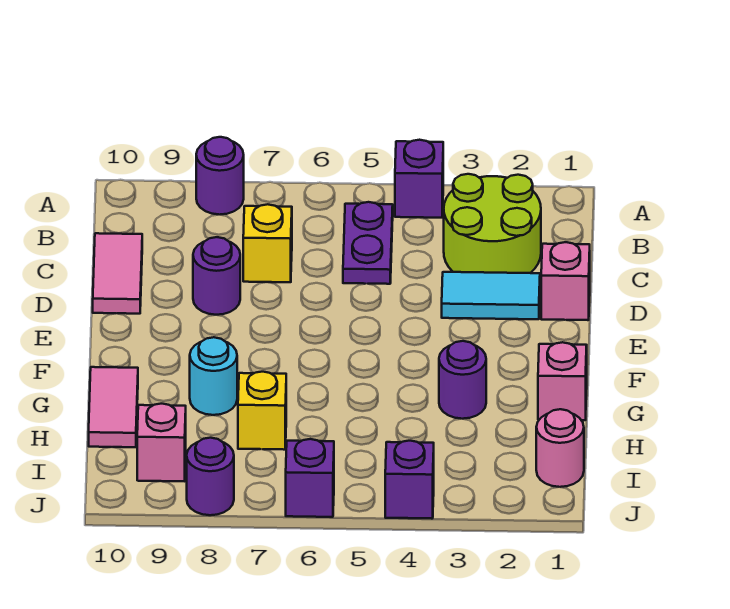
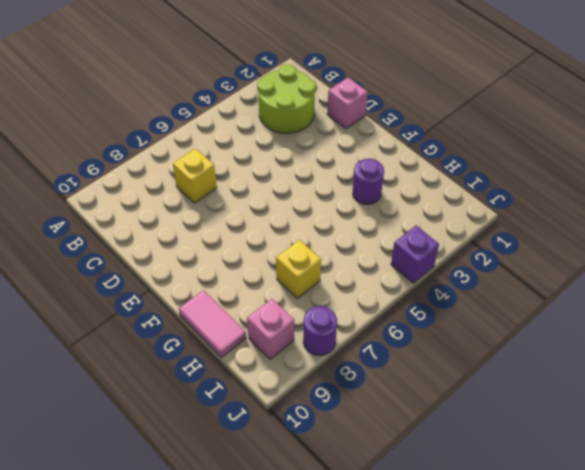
none -> purple brick A4 level 1
none -> purple round brick A8 level 1
none -> purple plate B5:C5 level 1

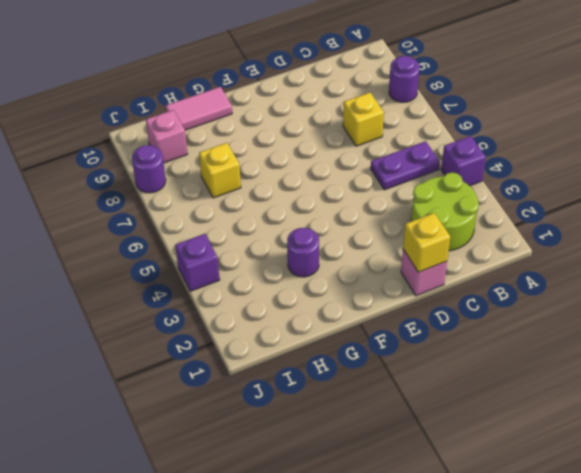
yellow brick D1 level 2 -> none
none -> pink tile C10:D10 level 1
none -> cyan tile D2:D3 level 1
none -> purple round brick D8 level 1

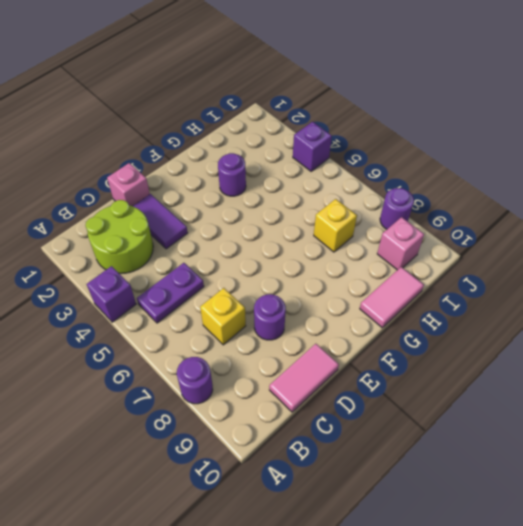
purple tile D2:D3 level 1 -> cyan tile D2:D3 level 1
none -> pink brick G1 level 1
none -> cyan round brick G8 level 1
none -> pink round brick I1 level 1

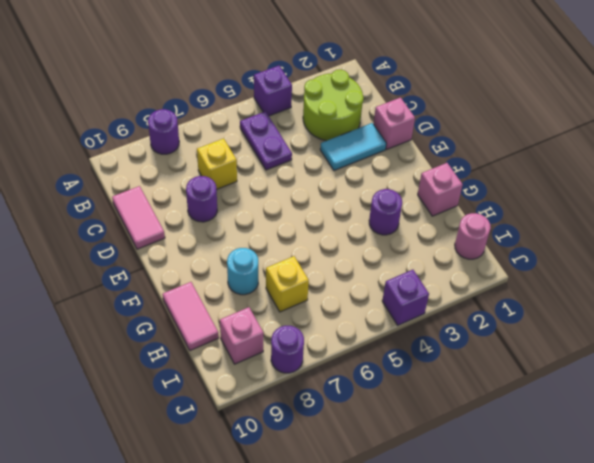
none -> purple brick J6 level 1

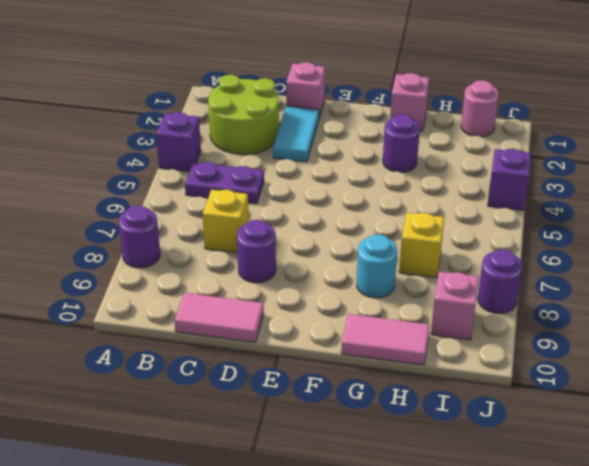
none -> purple brick J6 level 1

